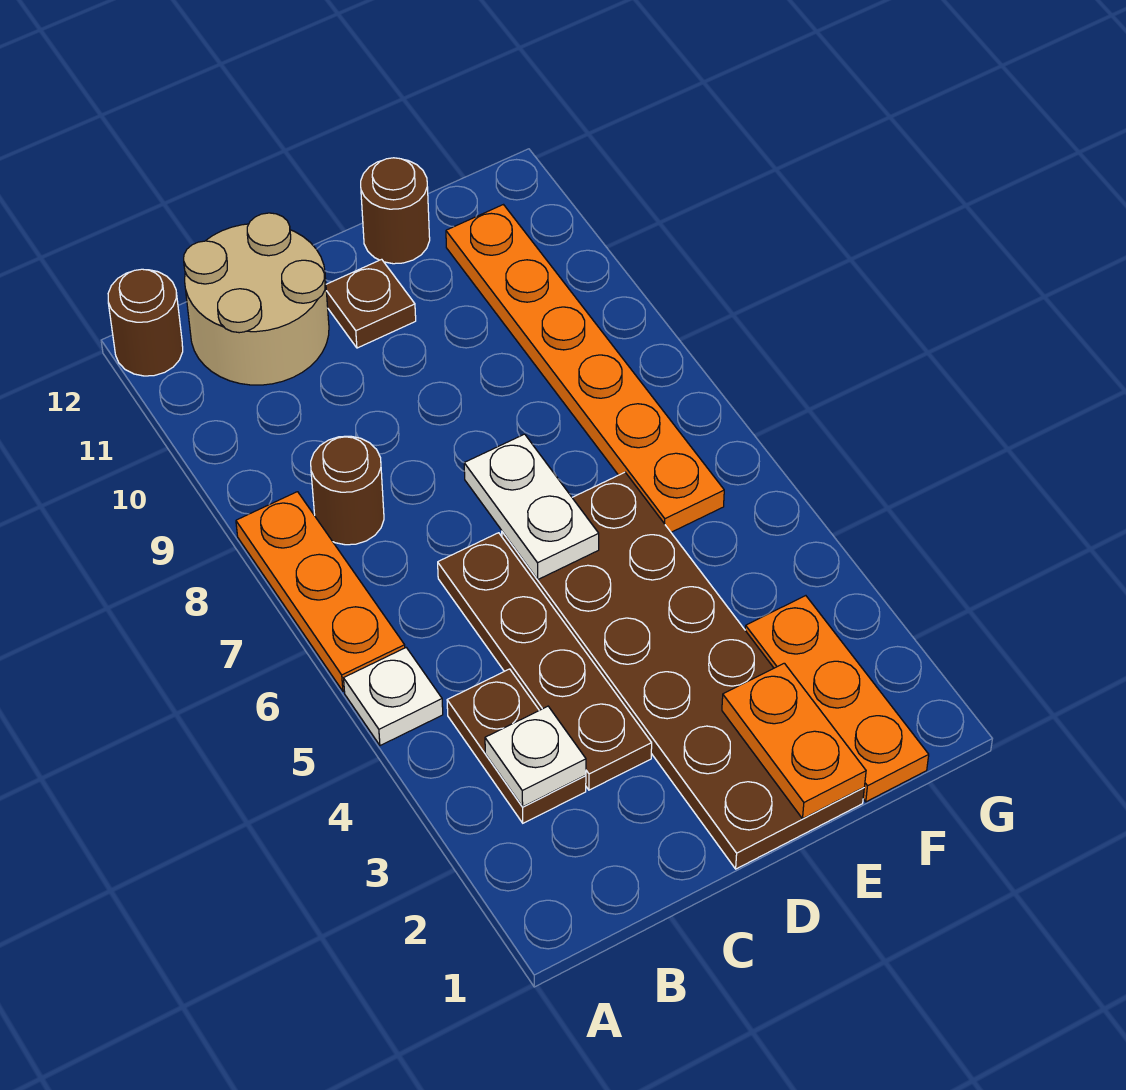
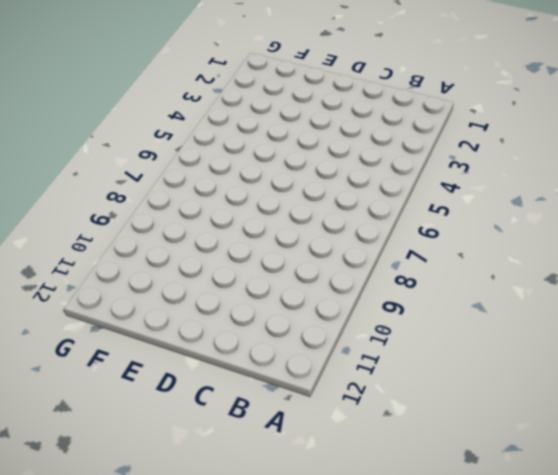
none -> white plate A5 level 1
none -> orange plate A6:A8 level 1
none -> brown round brick A12 level 1

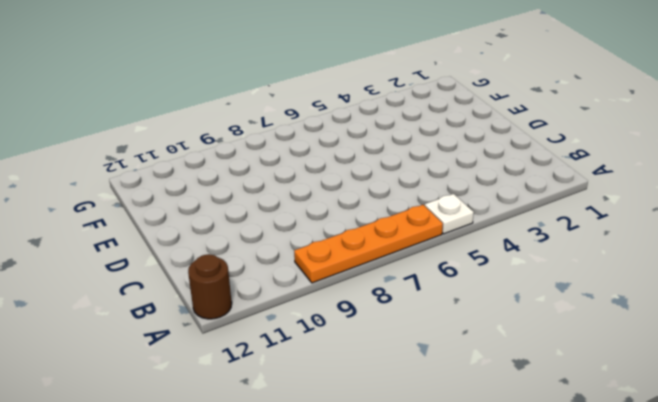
orange plate A6:A9 level 1 -> orange plate A6:A8 level 1
none -> brown plate B3:B4 level 1
none -> brown round brick B8 level 1
none -> tan round brick B11:C12 level 1

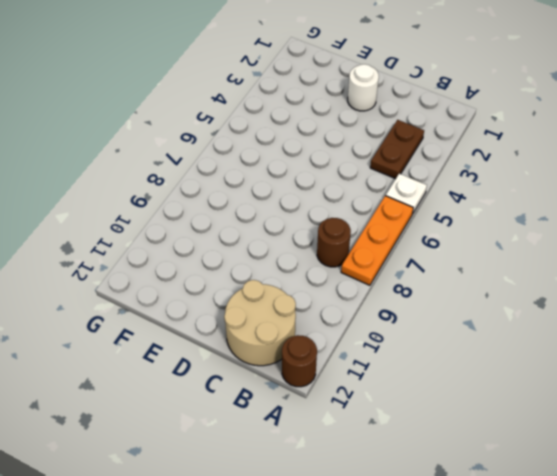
white round brick D2 level 1 -> brown plate D1:E6 level 1
none -> brown plate C3:C6 level 1
none -> brown plate D11 level 1
none -> brown round brick E12 level 1

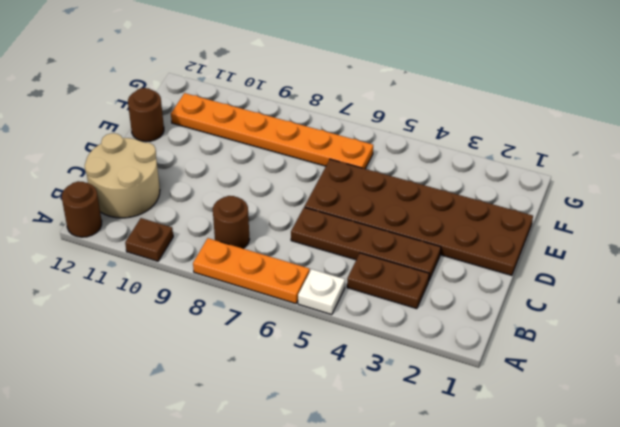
brown plate A10 level 1 -> brown plate D11 level 1
none -> orange plate F1:F3 level 1
none -> white plate B3 level 2
none -> white plate D6:D7 level 2

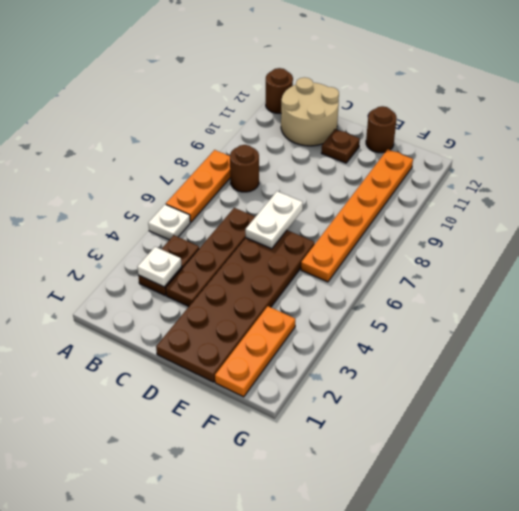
none -> orange plate E1:E2 level 2

